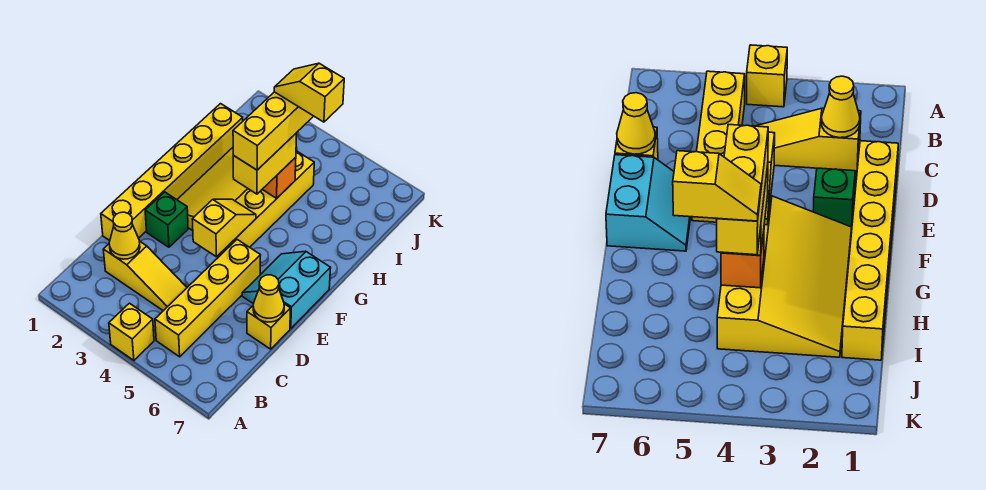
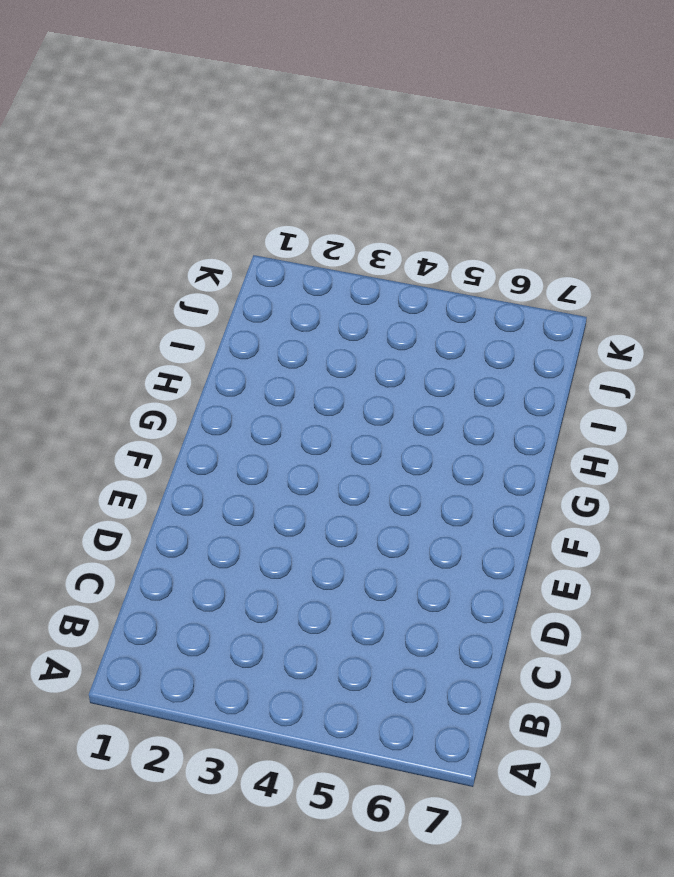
none -> yellow brick A4 level 1
none -> yellow brick B5:E5 level 1
none -> yellow slope C2:C4 level 1 top 2

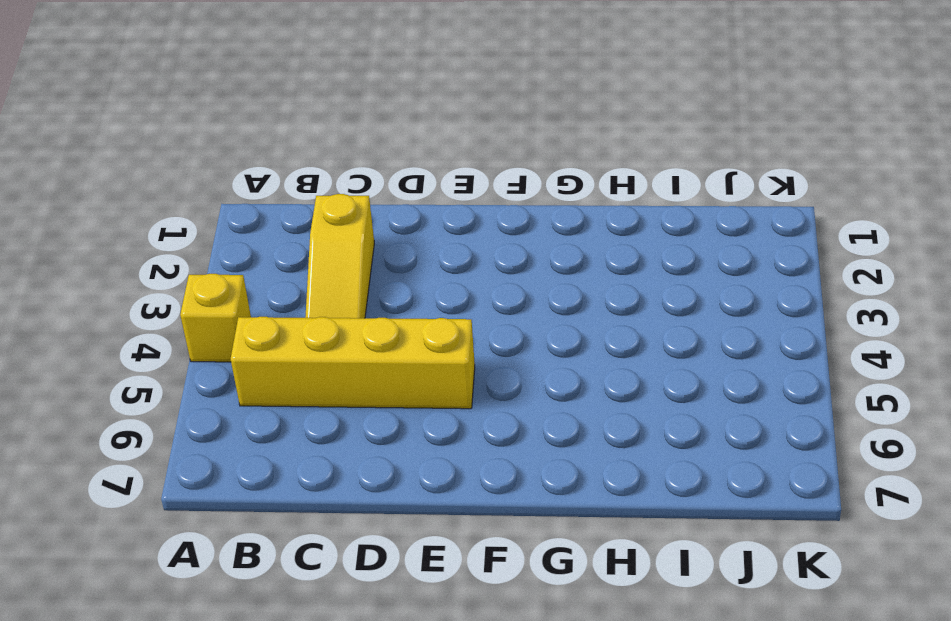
none -> yellow brick D1:I1 level 1
none -> yellow brick D7 level 1
none -> green brick E2 level 1

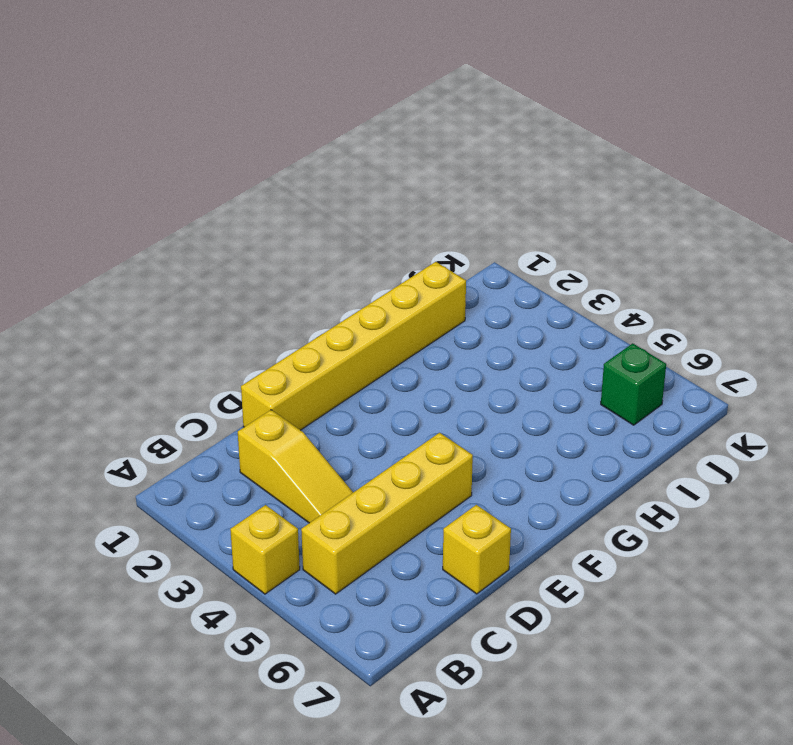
green brick J6 level 1 -> green brick E2 level 1
none -> cyan slope E6:F7 level 1 top 7
none -> yellow slope F2:I4 level 1 top 4
none -> yellow cone C2 level 2

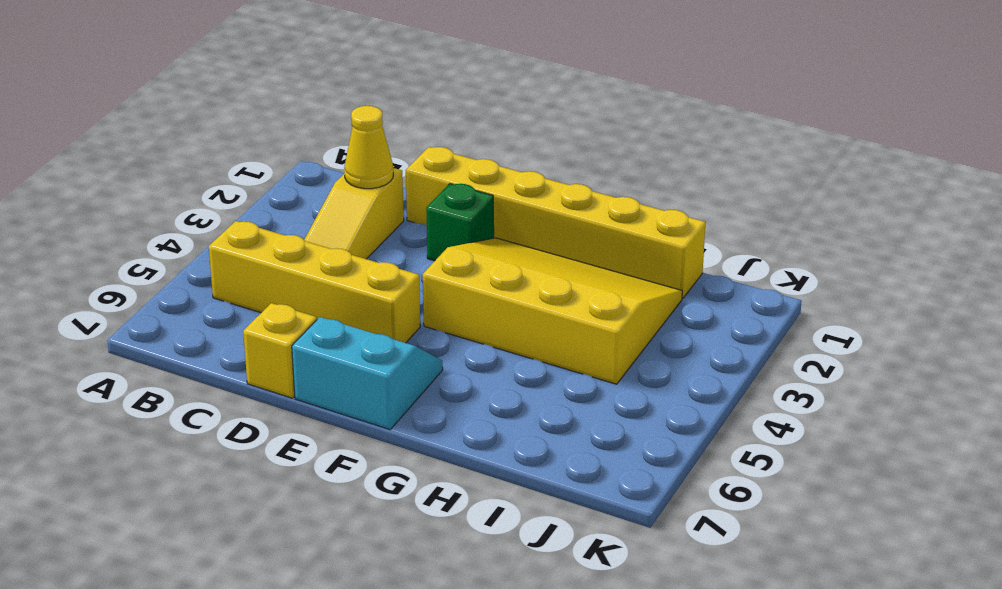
none -> yellow brick A4 level 1
none -> yellow cone D7 level 2
none -> yellow slope E4:F4 level 2 top E

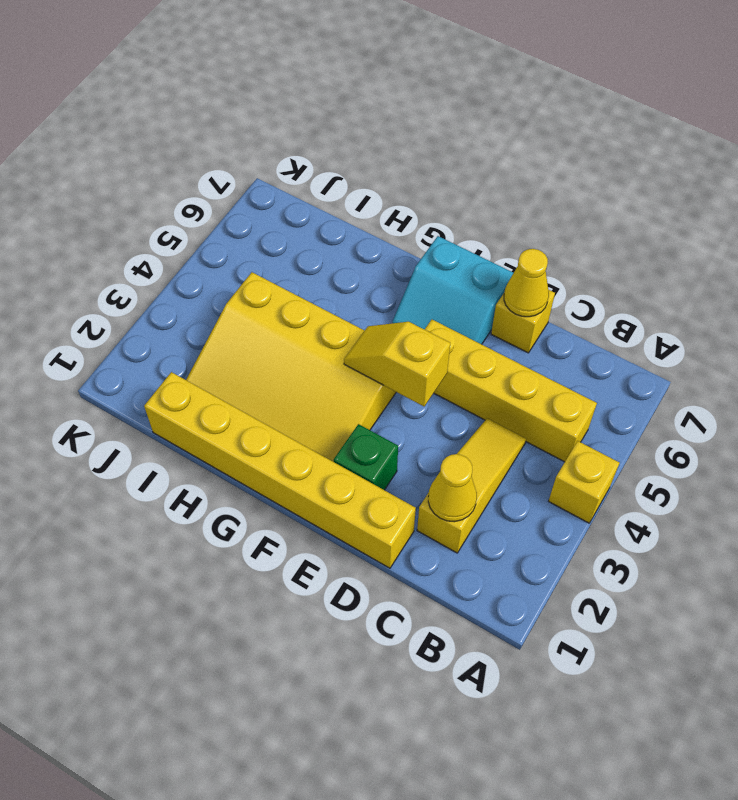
none -> orange brick H4 level 2
none -> yellow brick G4:H4 level 3
none -> yellow brick G4:I4 level 4

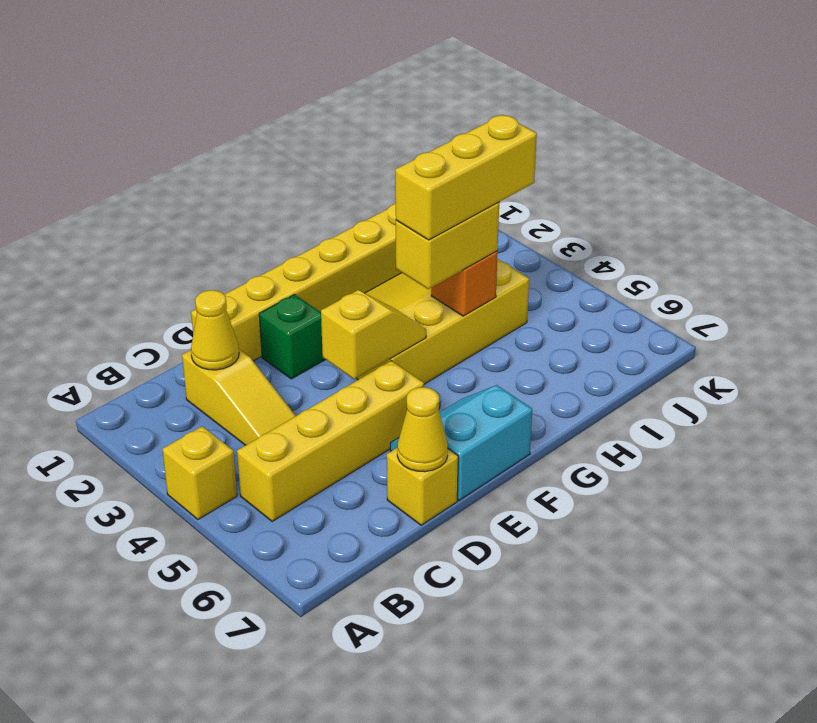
none -> yellow slope I4:I5 level 5 top 5

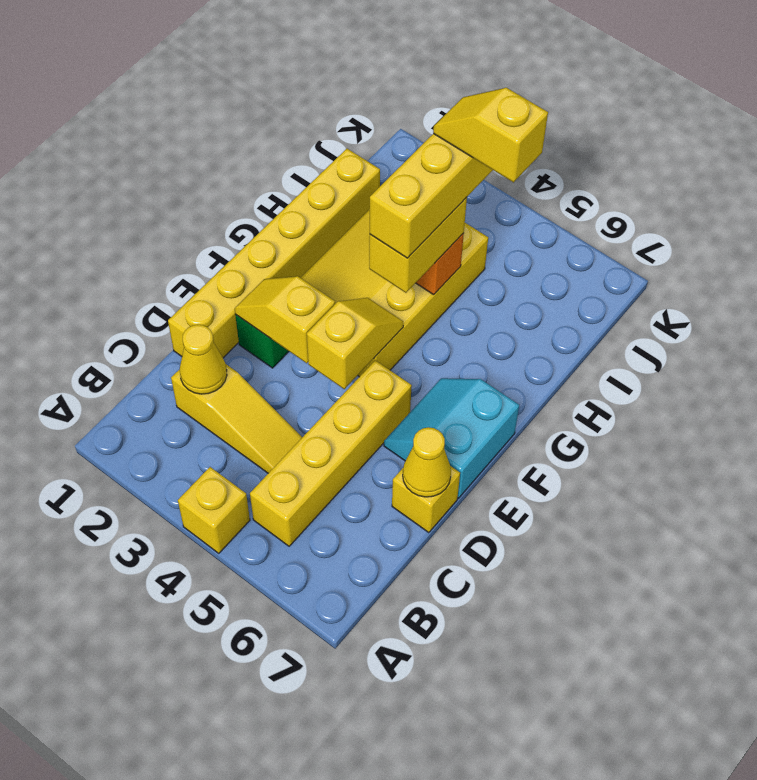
yellow slope E2:E3 level 2 top 3 -> none

